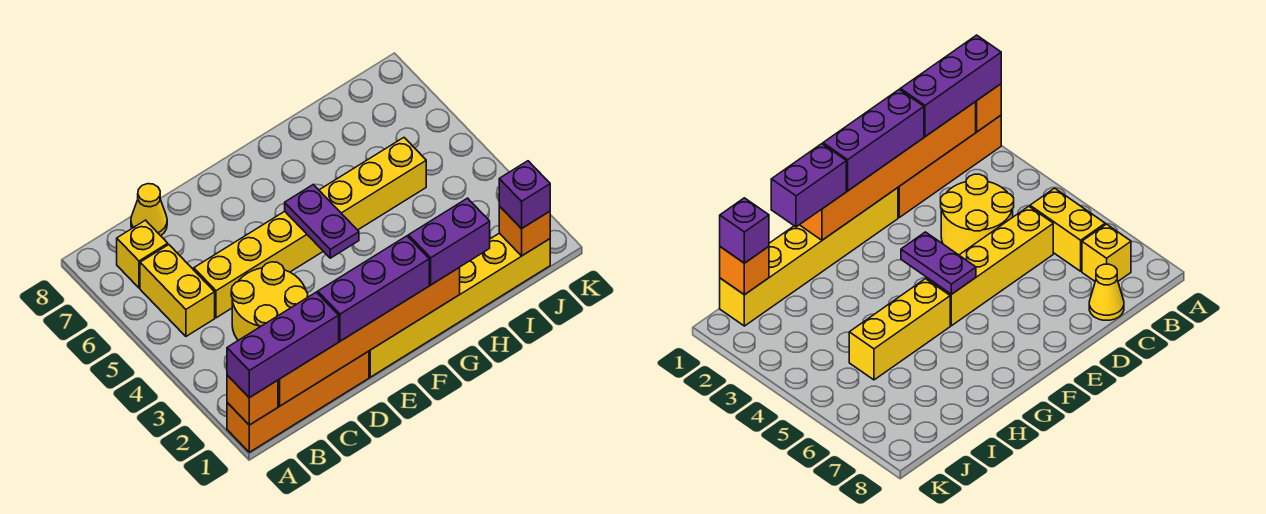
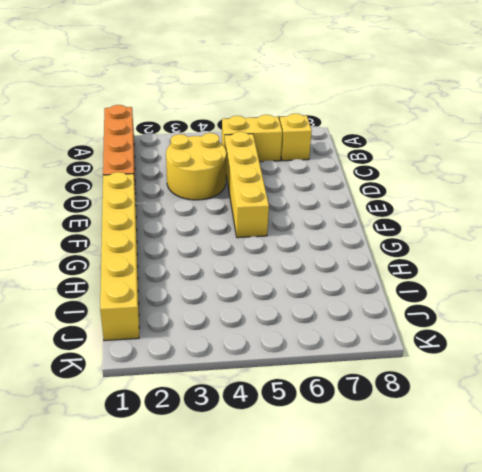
none -> yellow cone C8 level 1
none -> yellow brick G5:I5 level 1
none -> orange brick A1 level 2

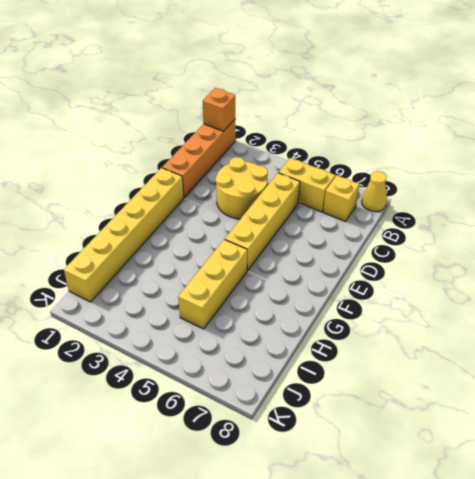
yellow cone A8 level 1 -> yellow cone C8 level 1
none -> orange brick B1:G1 level 2
none -> purple plate F4:F5 level 2
none -> orange brick J1 level 2

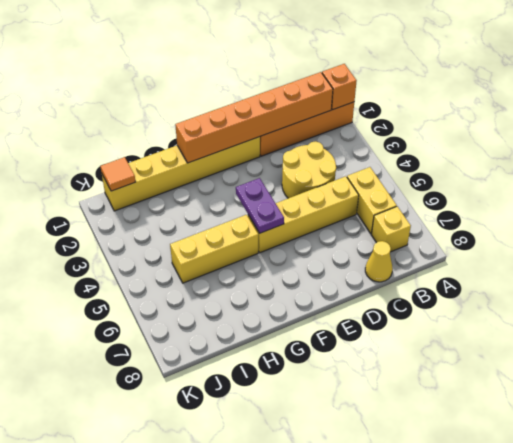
orange tile J1 level 2 -> orange brick J1 level 2
none -> purple brick A1:C1 level 3
none -> purple brick D1:F1 level 3
none -> purple brick G1:H1 level 3

